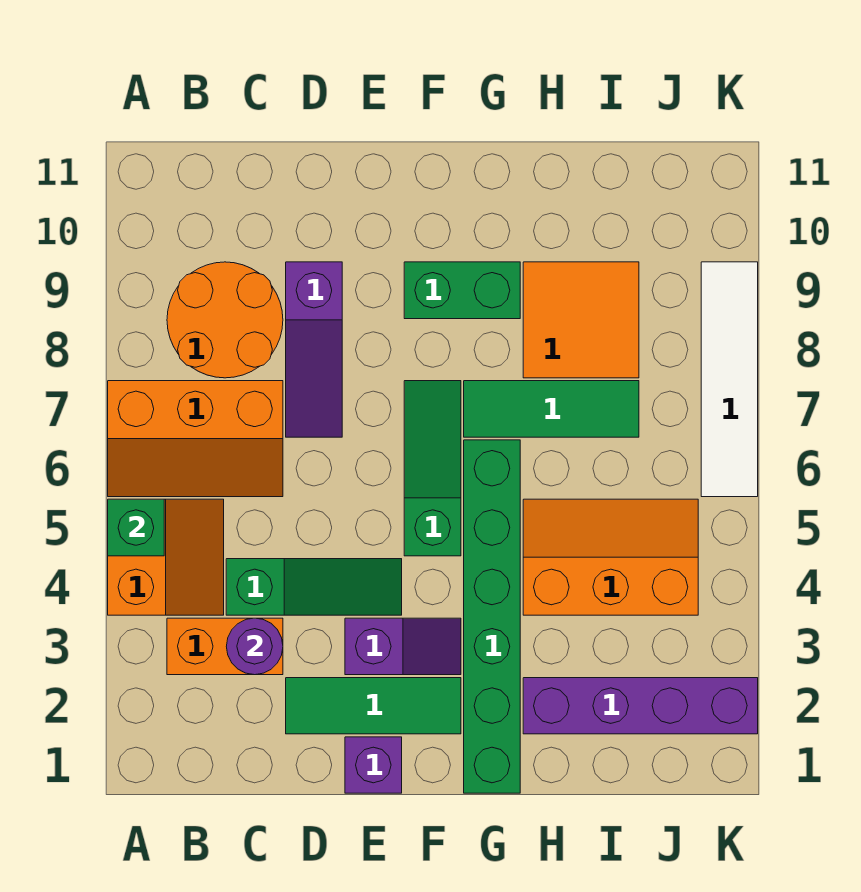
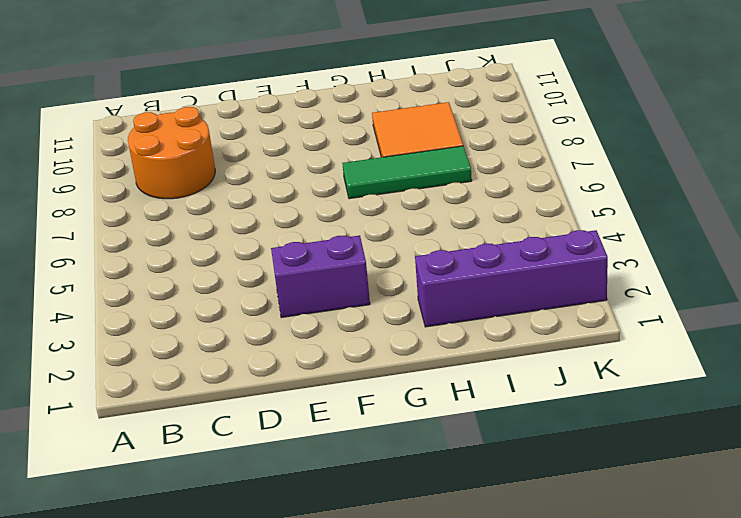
purple brick E3:F3 level 1 -> purple slope E3:F3 level 1 top E
none -> orange slope A4:B5 level 1 top A
none -> orange slope A6:C7 level 1 top 7
none -> orange brick B3:C3 level 1

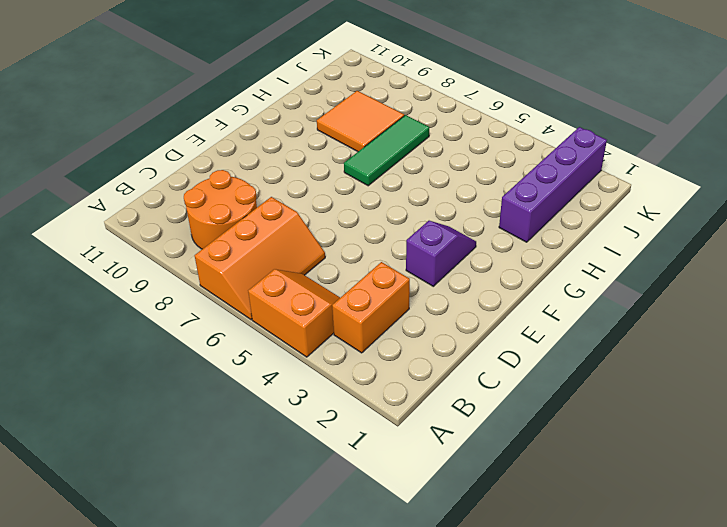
none -> green slope C4:E4 level 1 top C
none -> green tile D2:F2 level 1
none -> purple slope D7:D9 level 1 top 9

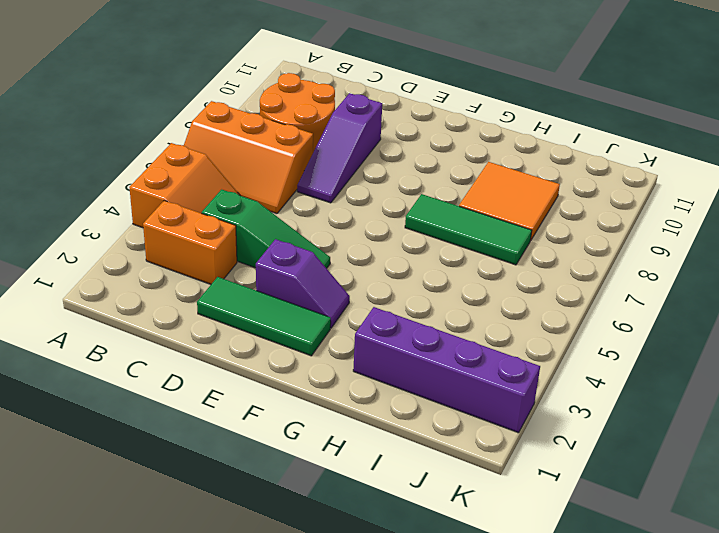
none -> purple brick E1 level 1
none -> green slope F5:F7 level 1 top 5
none -> green brick F9:G9 level 1

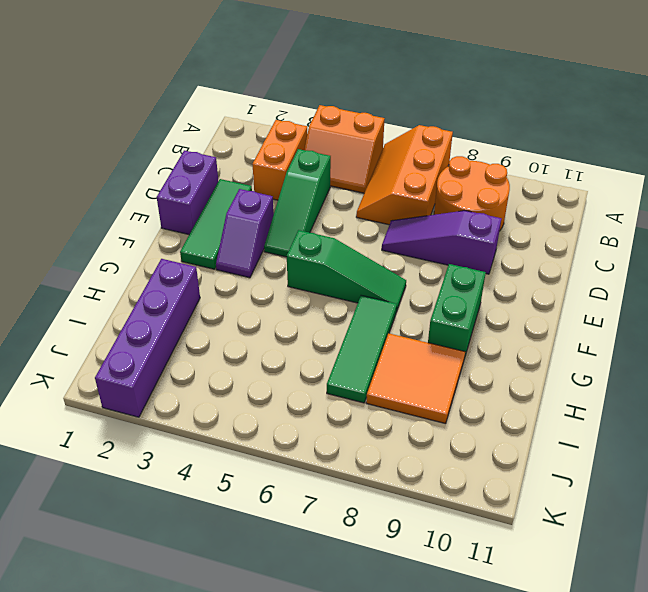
purple brick D1:E1 level 1 -> purple brick E1 level 1
none -> green brick G1:G6 level 1
none -> orange slope H4:J5 level 1 top 4
none -> white tile K6:K9 level 1

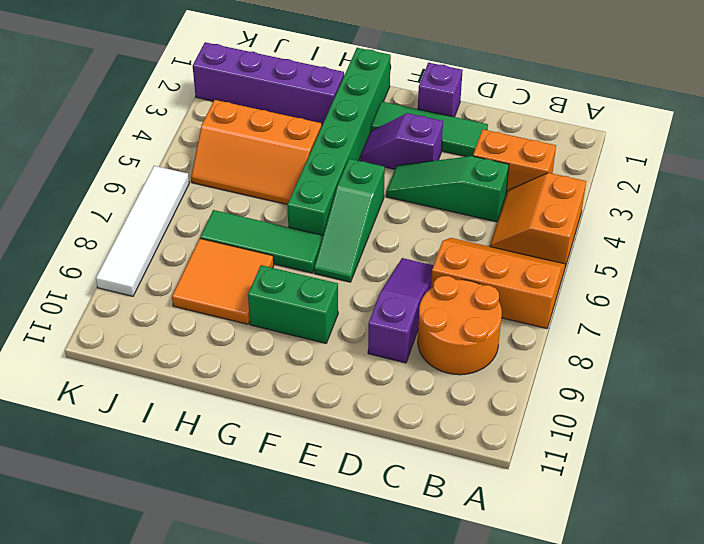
none -> green brick A5 level 2
none -> purple round brick C3 level 2

